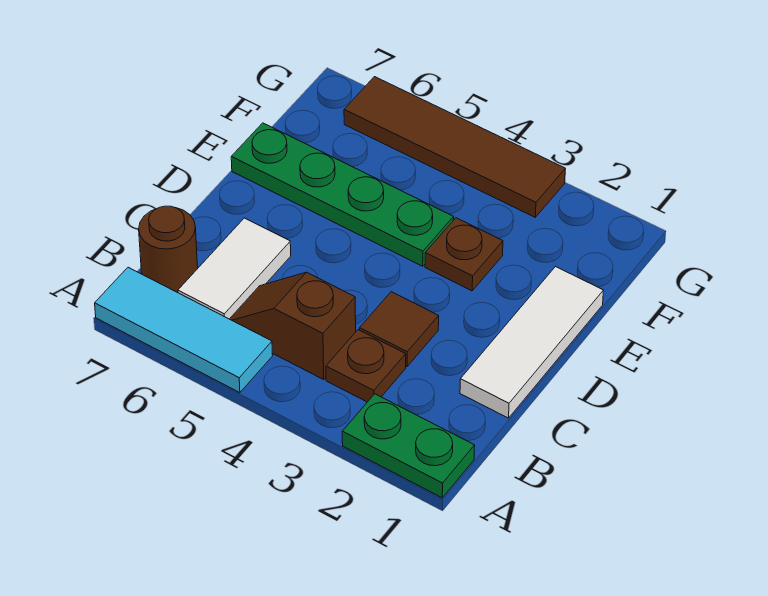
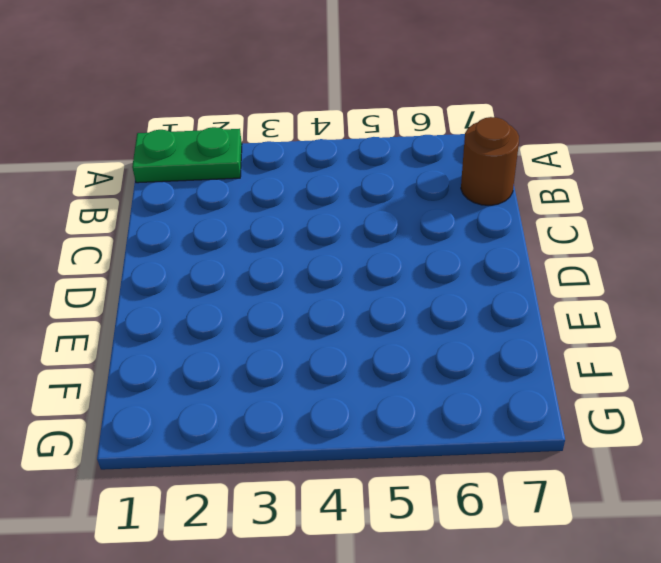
none -> cyan tile A5:A7 level 1
none -> brown plate B3 level 1

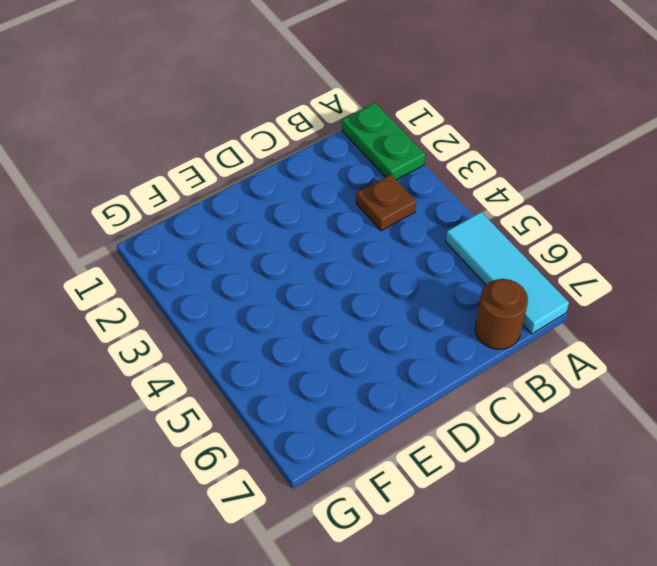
none -> brown slope B4:B5 level 1 top 4
none -> white tile B6:C6 level 1

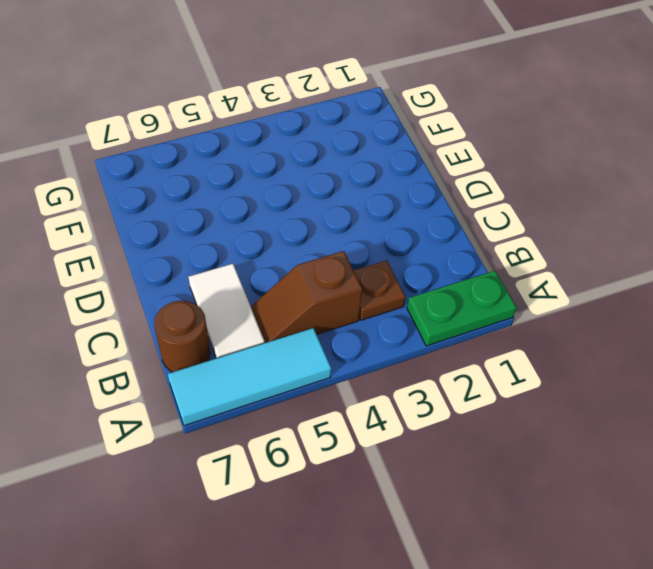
none -> white tile C1:E1 level 1
none -> brown tile C3 level 1

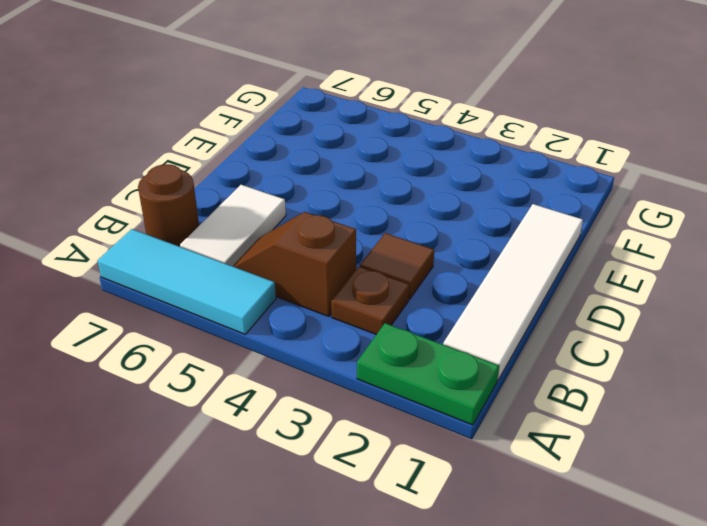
white tile B1:E1 level 1 -> white tile C1:E1 level 1
none -> brown plate E3 level 1
none -> green plate E4:E7 level 1

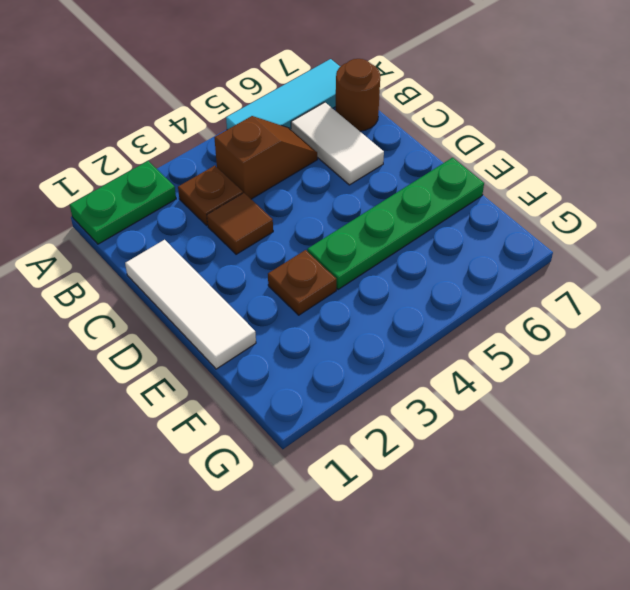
none -> brown tile G3:G6 level 1

